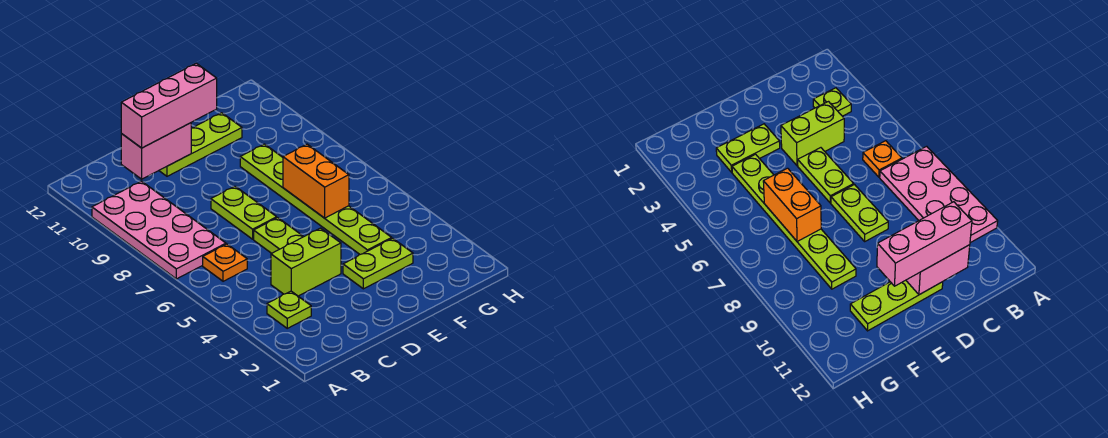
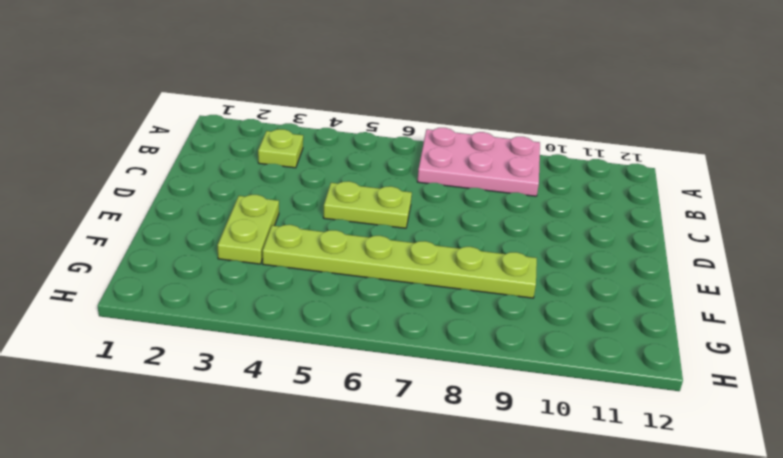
pink plate A7:B9 level 1 -> pink plate A7:B10 level 1
none -> orange plate B6 level 1
none -> lime brick C4:D4 level 1
none -> lime plate D7:D8 level 1

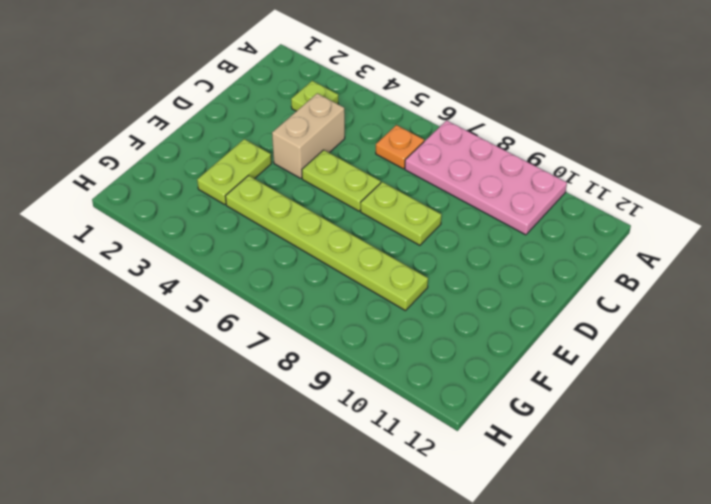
tan brick C4:D4 level 1 -> lime brick C4:D4 level 1
none -> lime plate D11:F11 level 1
none -> pink brick C11:D11 level 2
none -> orange brick F6:F7 level 2

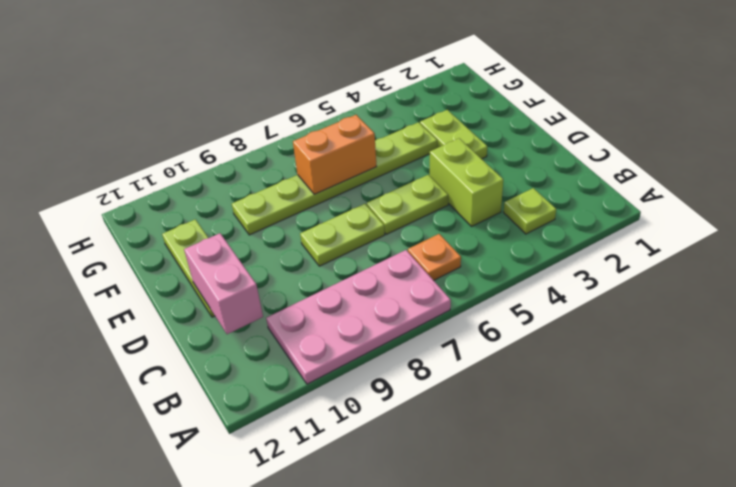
none -> pink brick C11:E11 level 3

